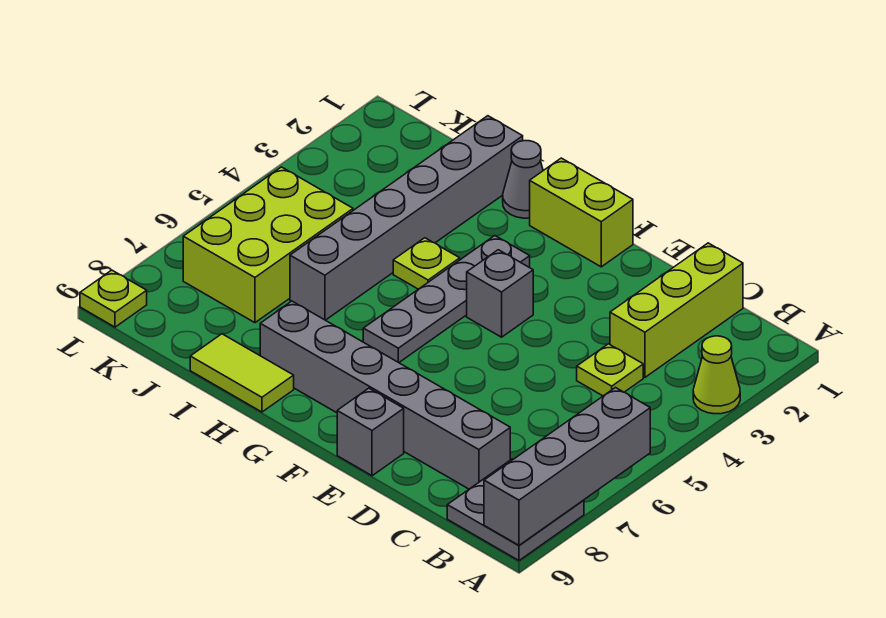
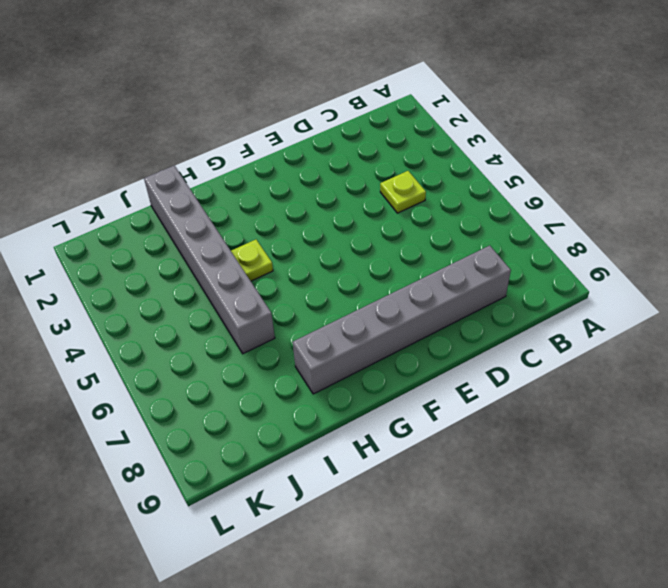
none -> lime cone A3 level 1
none -> grey plate A8:B9 level 1
none -> lime brick C1:C3 level 1

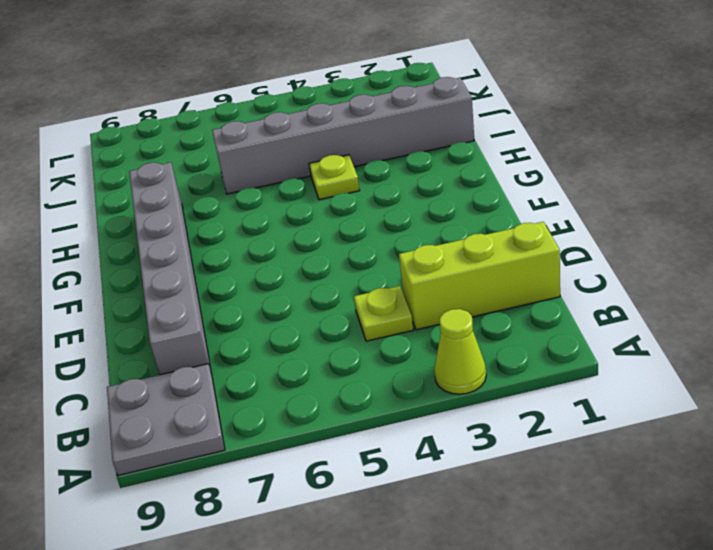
none -> grey brick E9 level 1
none -> lime brick F1:G1 level 1
none -> grey brick F4 level 1

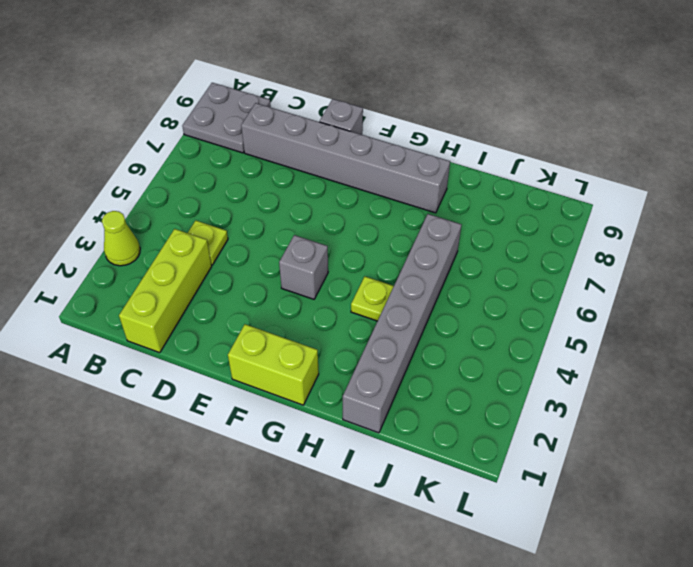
none -> grey plate G3:G6 level 1
none -> grey cone H1 level 1
none -> lime tile H9:I9 level 1

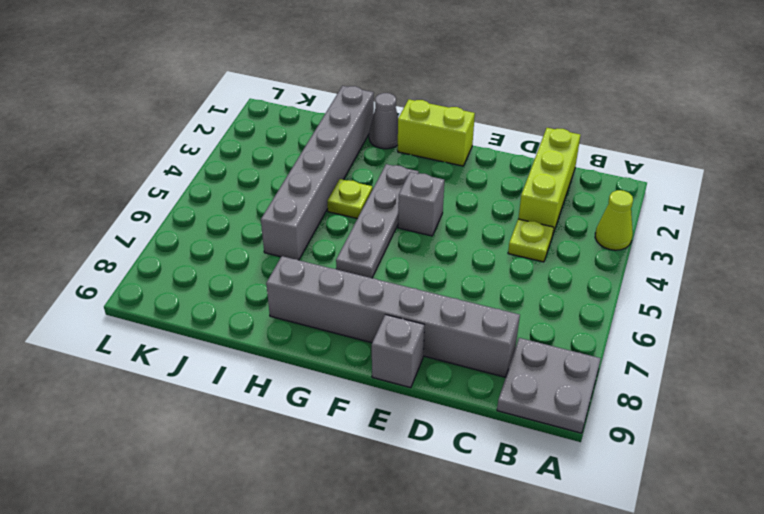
none -> lime tile H9:I9 level 1
none -> lime brick J5:K7 level 1
none -> lime plate L9 level 1

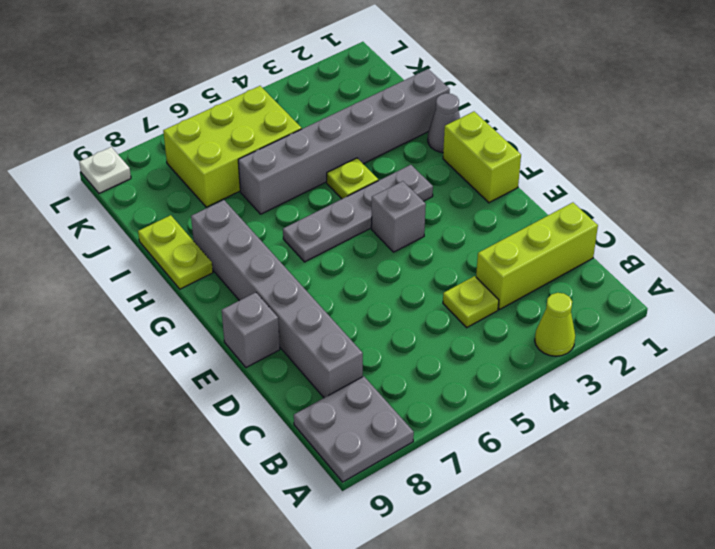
lime plate H9:I9 level 1 -> lime tile H9:I9 level 1
white plate L9 level 1 -> lime plate L9 level 1
none -> grey brick A6:A9 level 2

